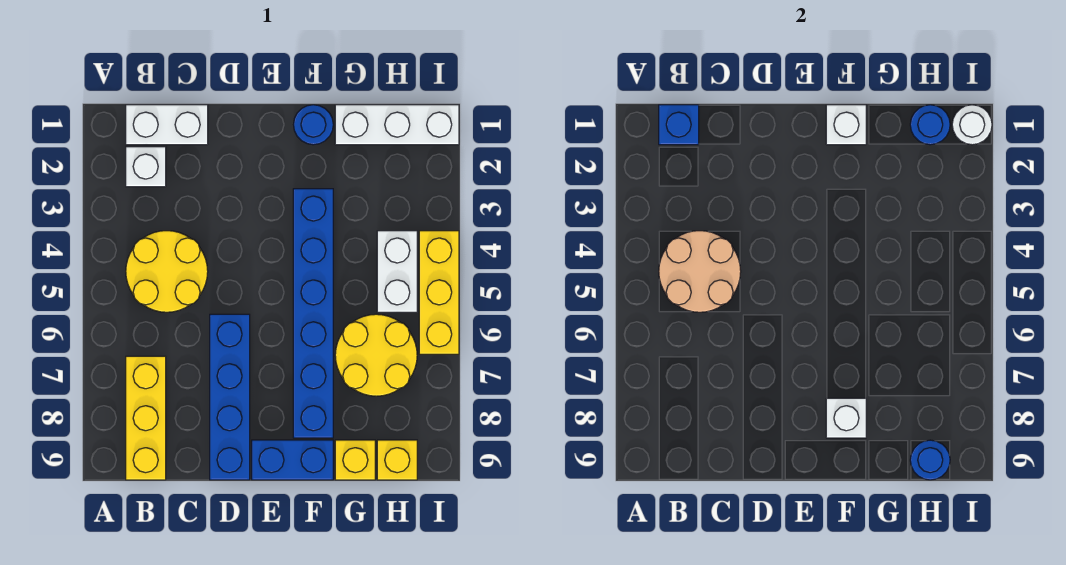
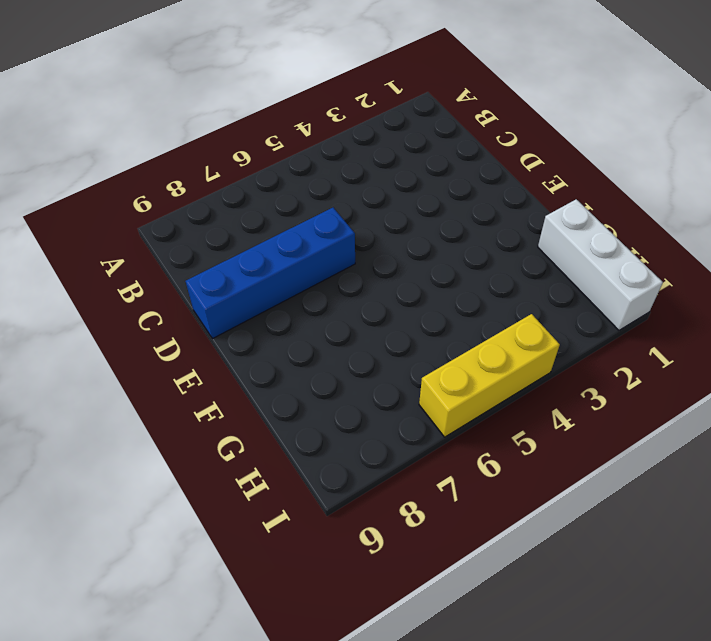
none -> white brick B1:C1 level 1
none -> white brick B2 level 1
none -> yellow round brick B4:C5 level 1

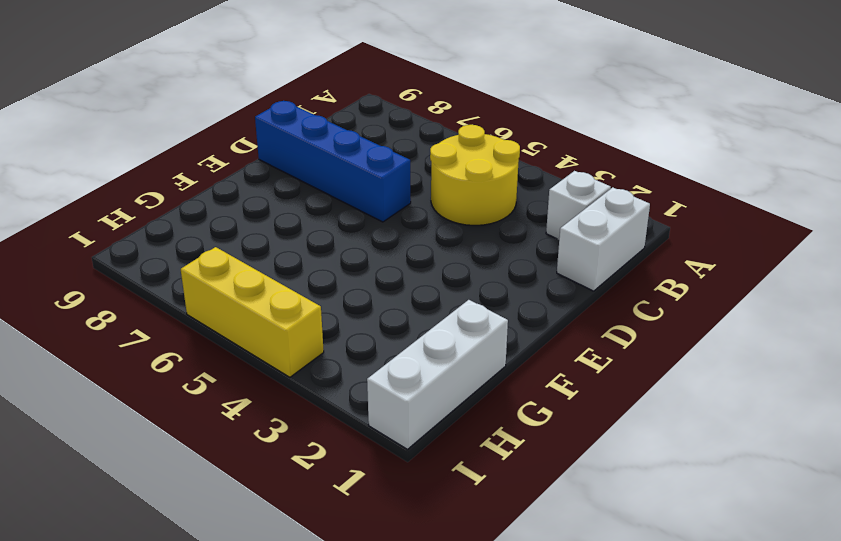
none -> yellow brick B7:B9 level 1
none -> blue brick E9:F9 level 1
none -> blue round brick F1 level 1

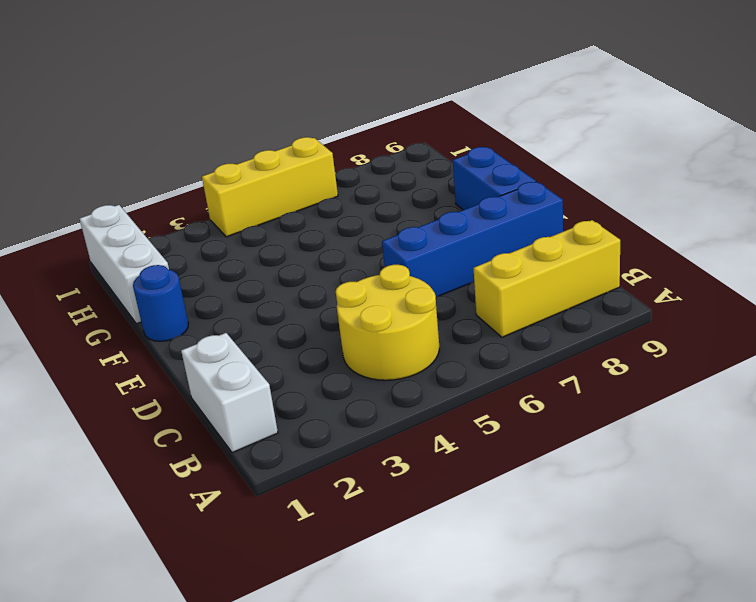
none -> white brick B2 level 1
none -> blue brick F3:F8 level 1
none -> yellow round brick G6:H7 level 1

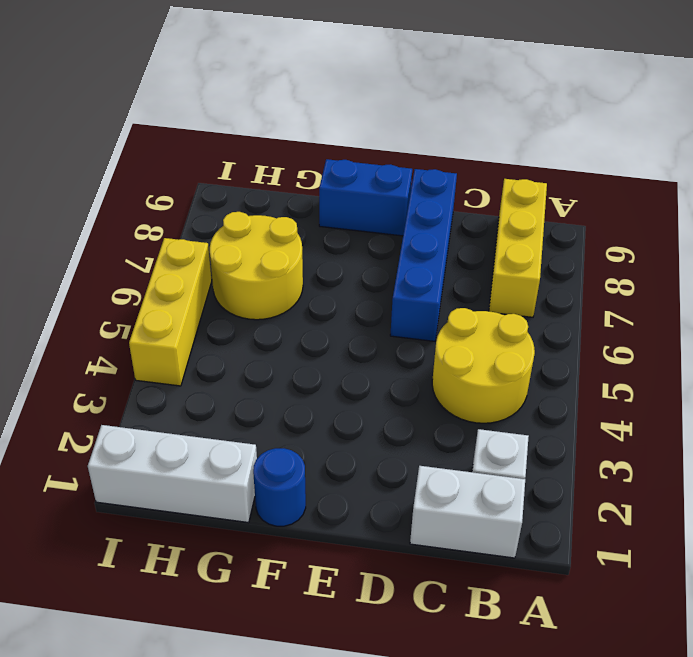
none -> blue brick F3:F8 level 1
none -> yellow brick G9 level 1
none -> white brick H4:H5 level 1

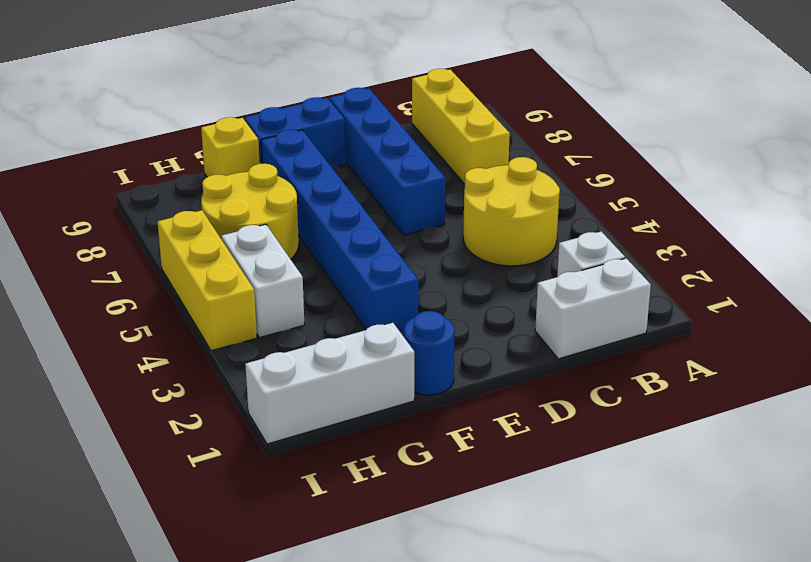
none -> yellow brick H9 level 1
none -> blue brick B1 level 2
none -> tan round brick B4:C5 level 2

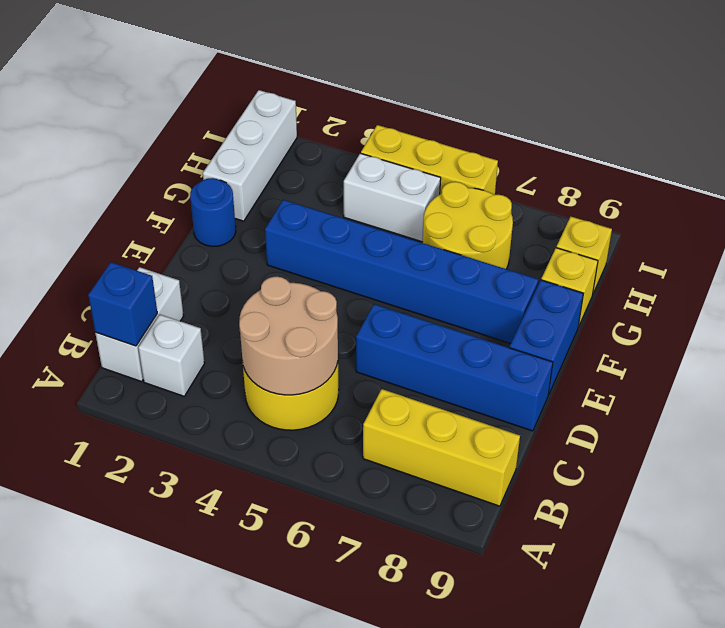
none -> white brick F1 level 2
none -> white brick F8 level 2
none -> blue round brick H1 level 2

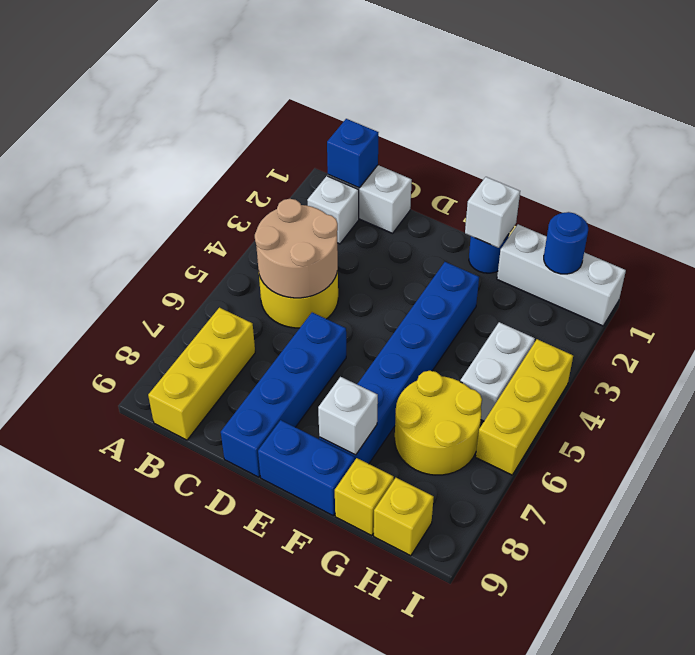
none -> blue round brick H9 level 2
none -> white round brick I1 level 2

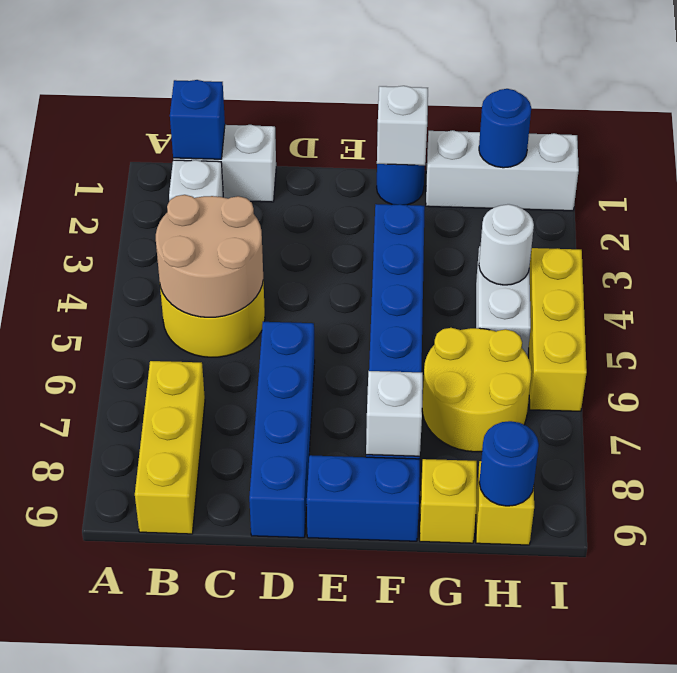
white round brick H4 level 2 -> white round brick I1 level 2

